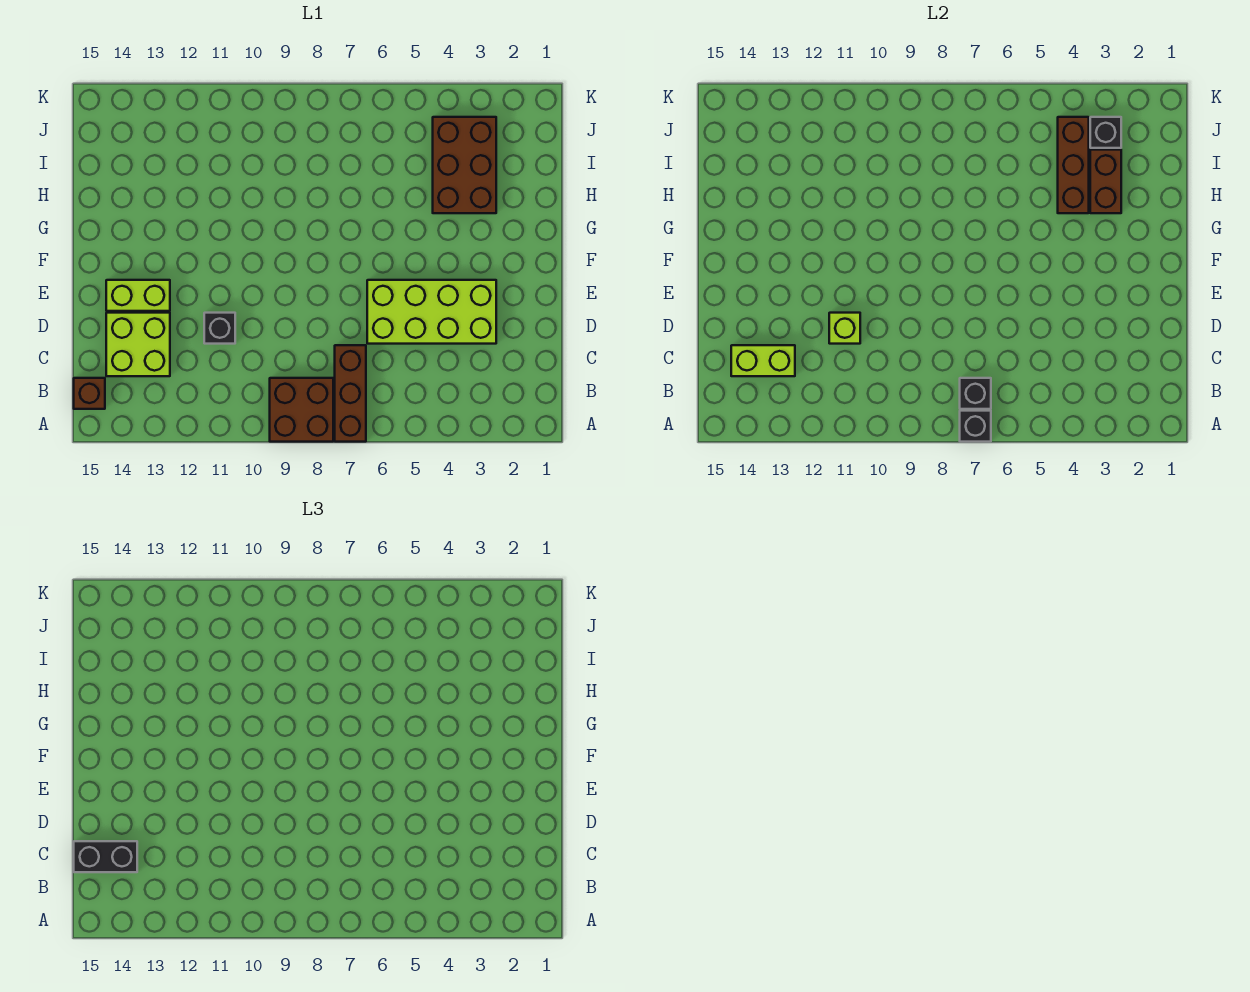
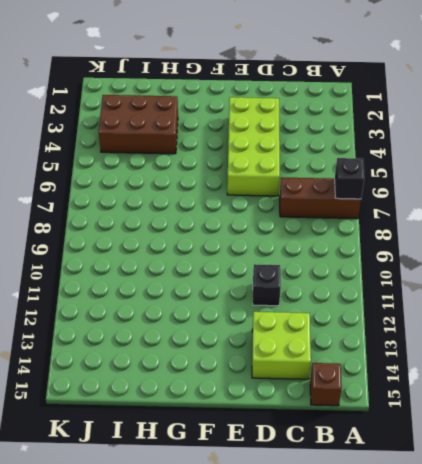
none -> brown brick A8:B9 level 1
none -> lime brick E13:E14 level 1
none -> black brick B7 level 2

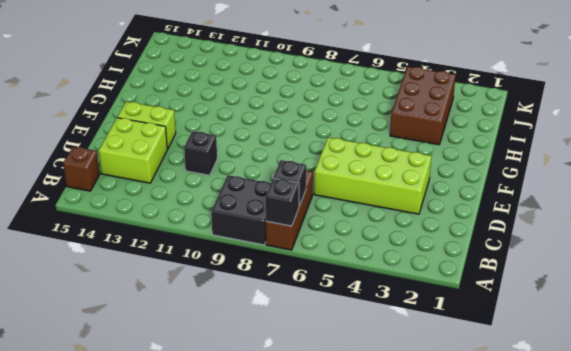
black brick A8:B9 level 1 -> brown brick A8:B9 level 1
none -> lime brick C13:C14 level 2
none -> lime brick D11 level 2
none -> brown brick H3:I3 level 2

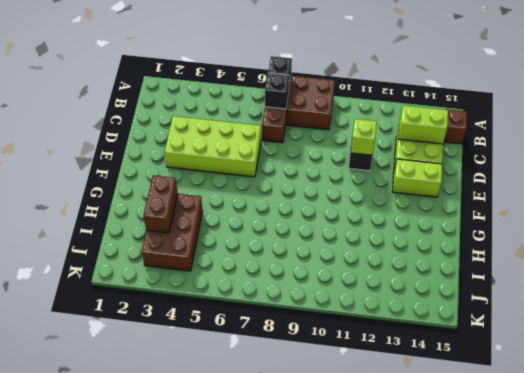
none -> brown brick H4:J4 level 2
none -> black brick J3 level 2
none -> black brick C14:C15 level 3

